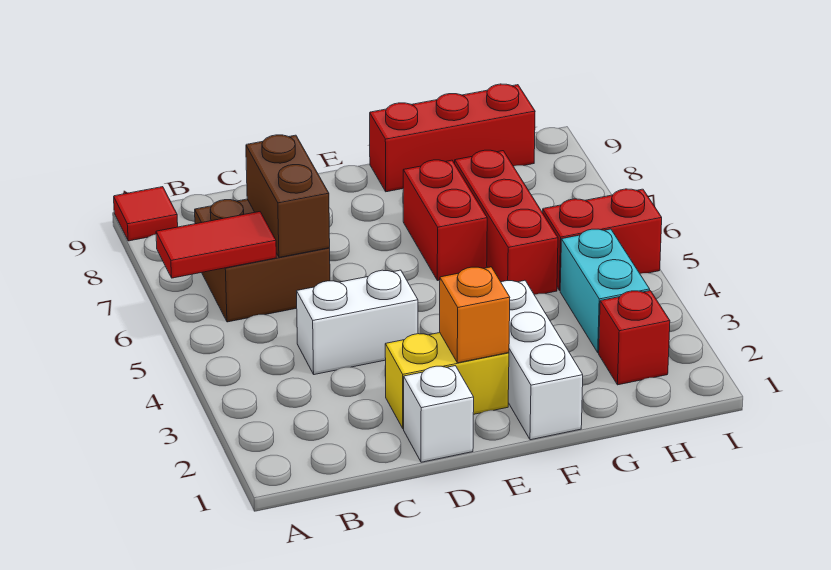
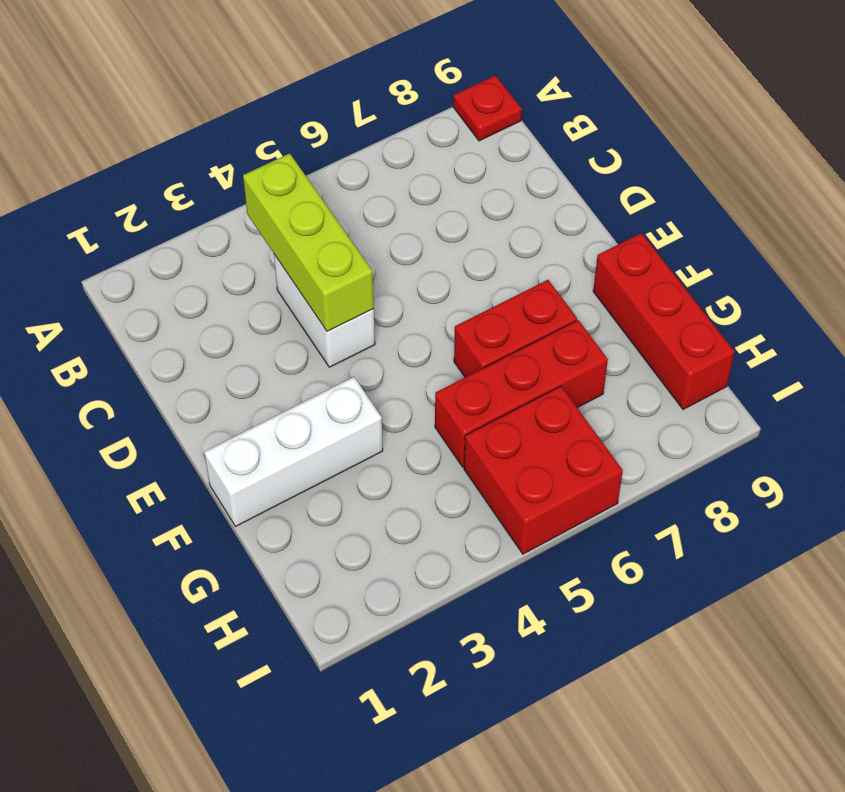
red plate A9 level 1 -> red tile A9 level 1
lime brick B4:D4 level 2 -> none
red brick H5:I6 level 1 -> red brick H5:I5 level 1
none -> brown brick B6:C7 level 1
none -> white brick D1 level 1
none -> yellow brick D2:E2 level 1

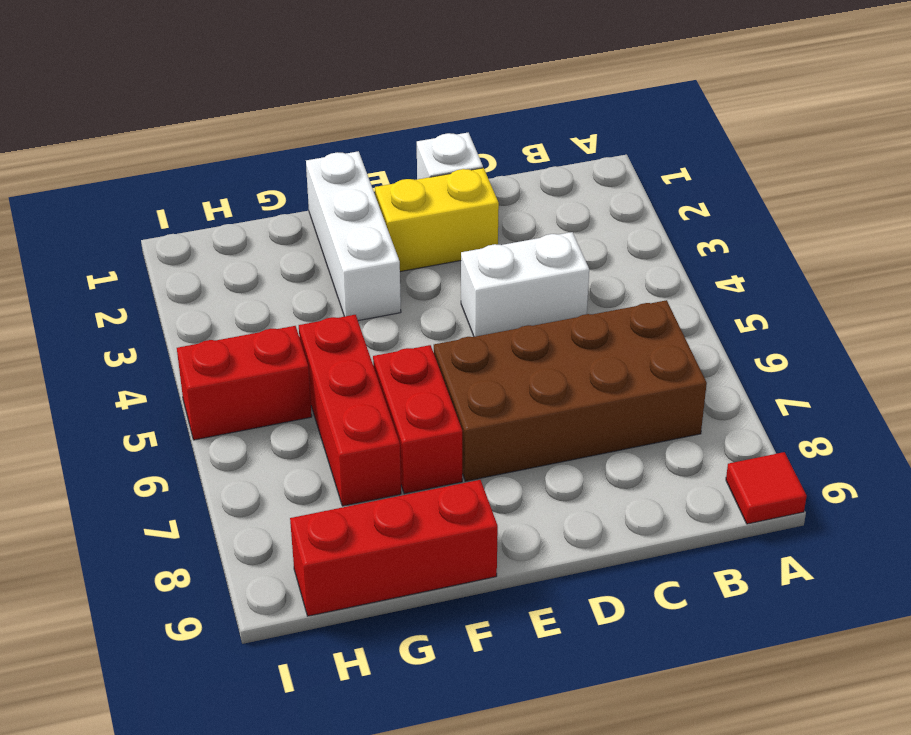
brown brick B6:E7 level 1 -> brown brick B6:C7 level 1
none -> red brick H2 level 1
none -> cyan brick H3:H4 level 1
none -> red tile A6:B6 level 2

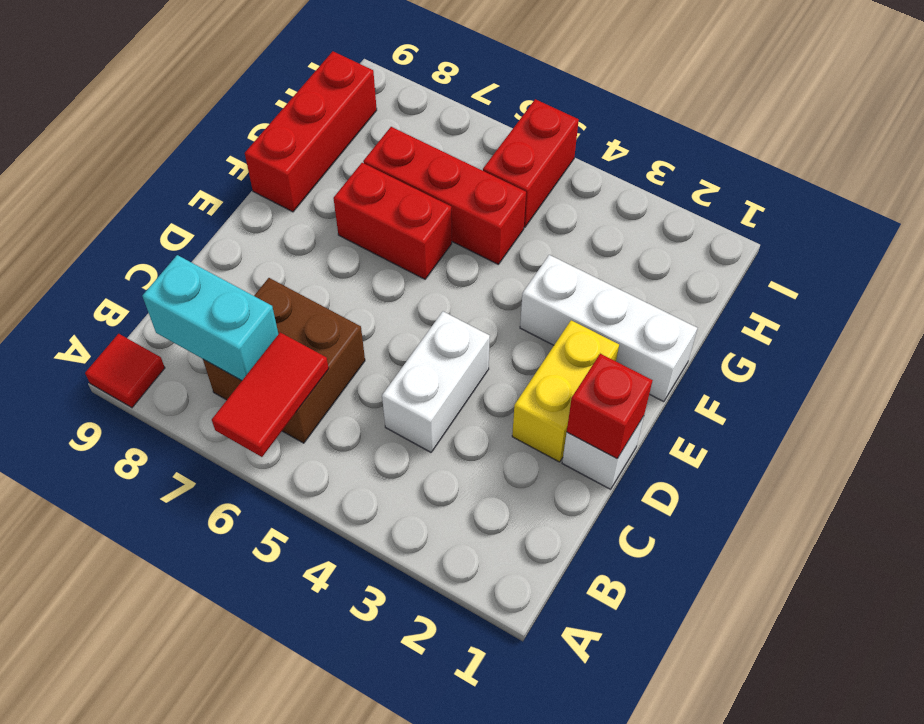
cyan brick B7:B8 level 2 -> cyan brick H3:H4 level 1
red brick D1 level 2 -> red brick H2 level 1
none -> brown brick C6:C7 level 2
none -> orange brick E2 level 2

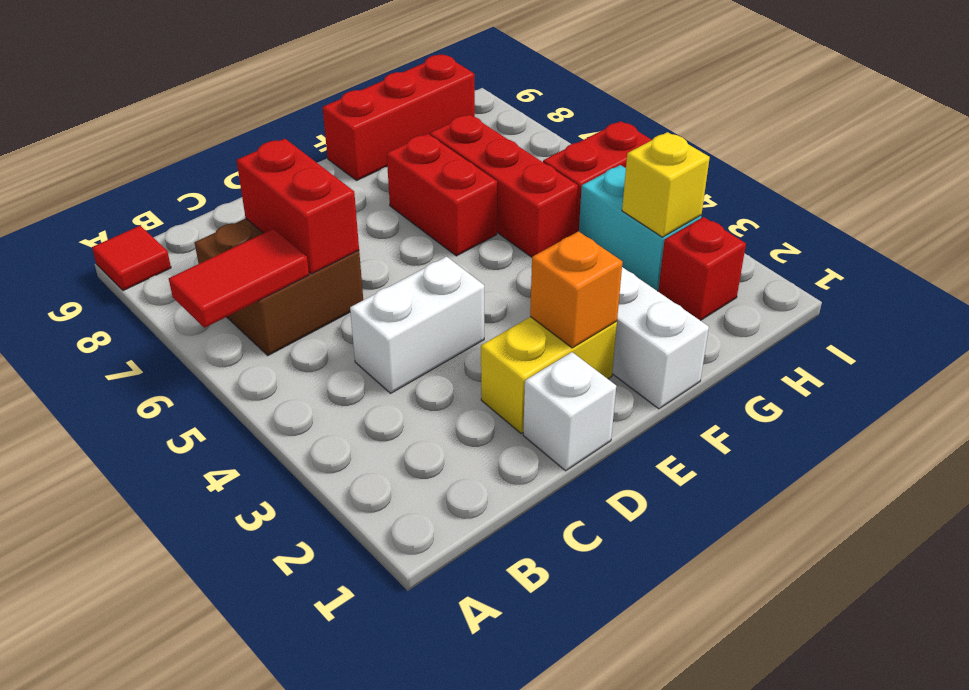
red brick C6:C7 level 2 -> brown brick C6:C7 level 2
yellow brick H3 level 2 -> none

